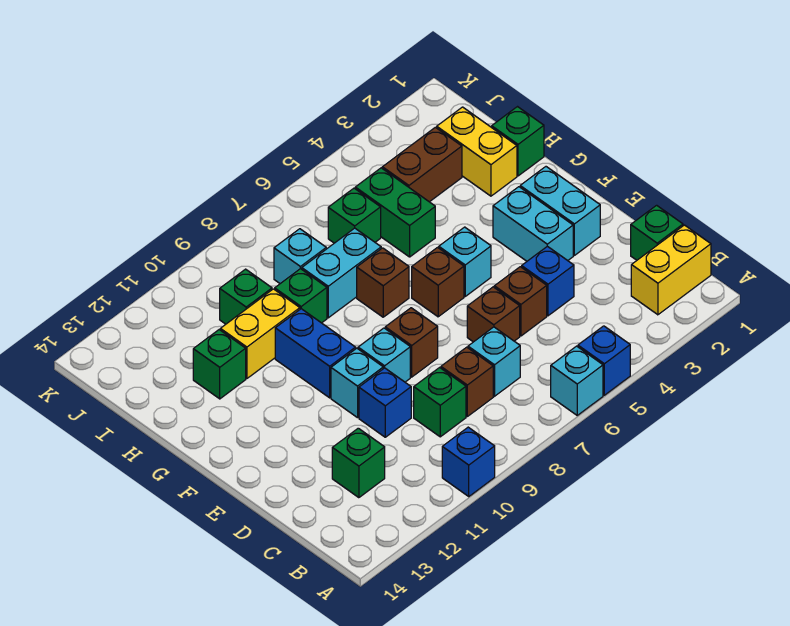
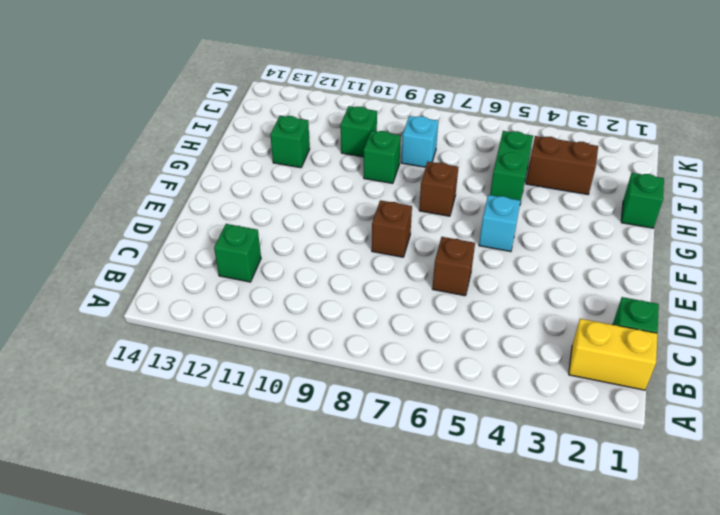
none -> blue brick A5 level 1
none -> cyan brick A6 level 1
none -> blue brick A10 level 1
none -> cyan brick C7 level 1

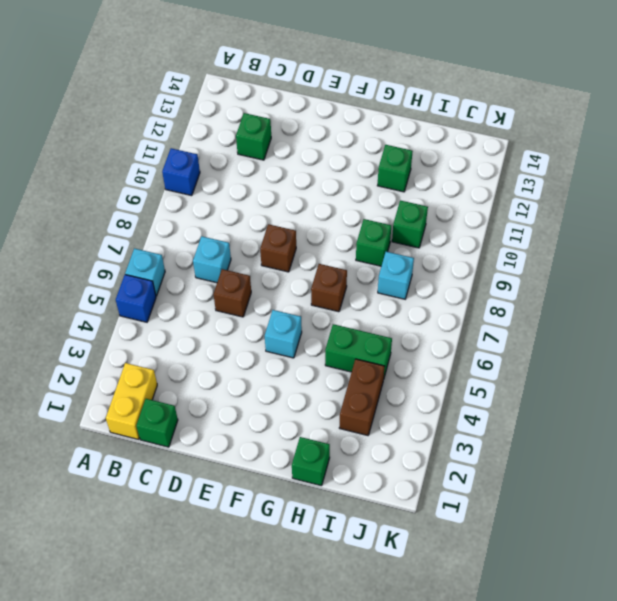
none -> brown brick C8 level 1
none -> green brick C9 level 1
none -> blue brick D4 level 1
none -> brown brick D5 level 1

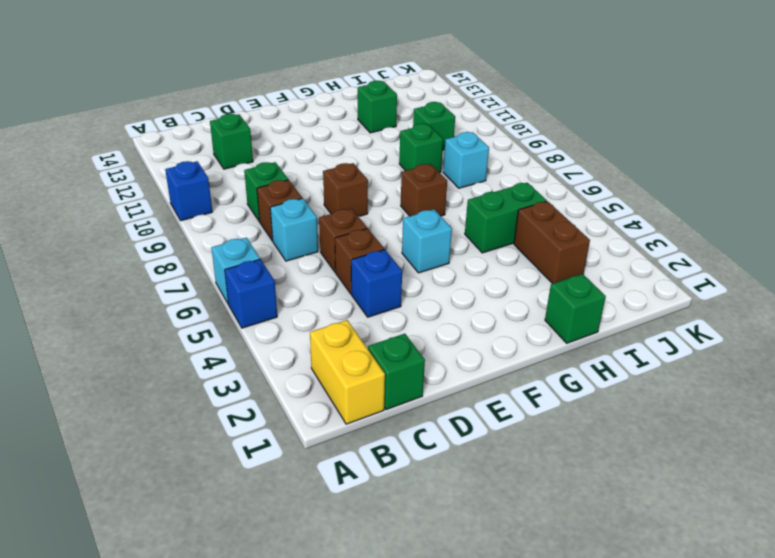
none -> blue brick D10 level 1
none -> cyan brick E2:F2 level 1
none -> cyan brick E3:F3 level 1
none -> cyan brick E9 level 1

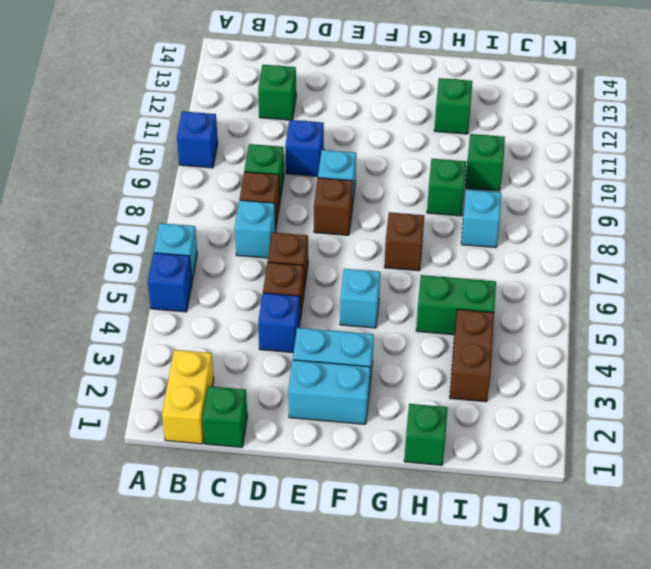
none -> cyan brick E10 level 1
none -> brown brick F6 level 1
none -> blue brick F10:G10 level 1
none -> yellow brick H2:I2 level 1

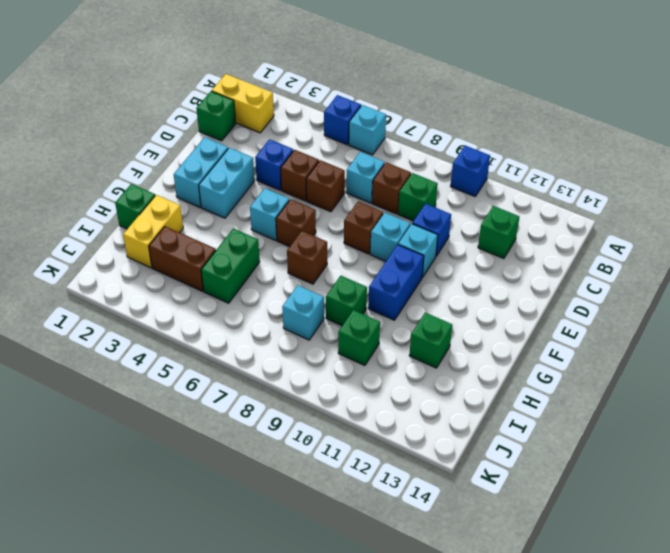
none -> cyan brick H7:H8 level 1
none -> yellow brick H10:H11 level 1
none -> green brick I6 level 1

